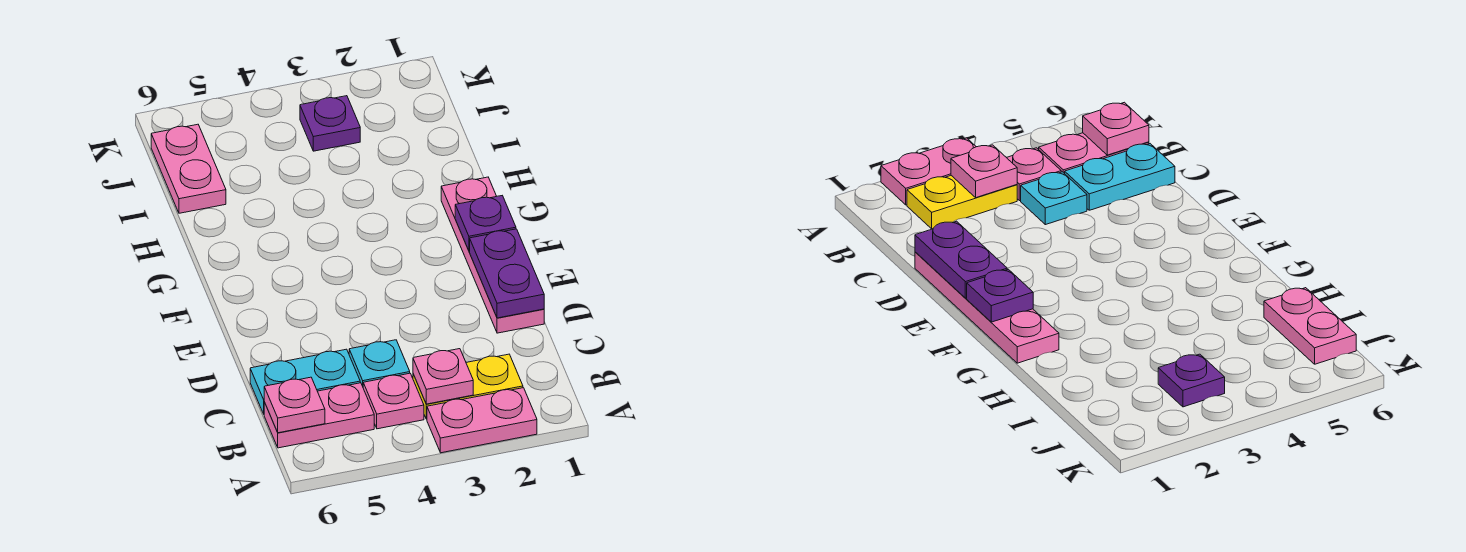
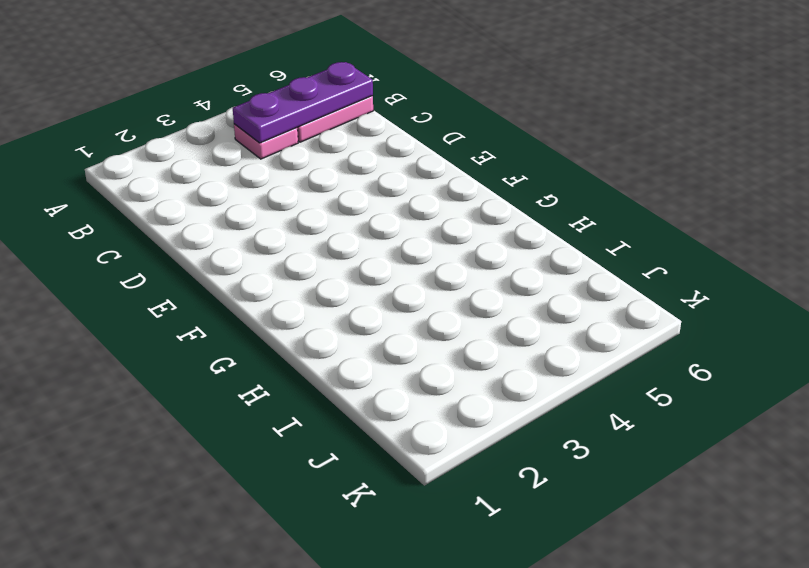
purple plate B4:B6 level 2 -> pink plate B6 level 2
none -> pink plate A2:A3 level 1
none -> yellow plate B2:B3 level 1
none -> cyan plate C4 level 1

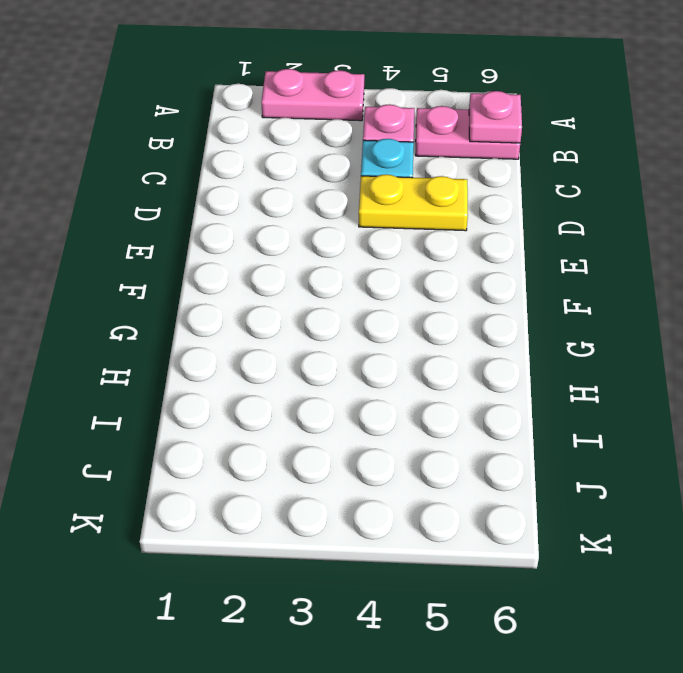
yellow plate D4:D5 level 1 -> yellow plate B2:B3 level 1
none -> cyan plate C5:C6 level 1
none -> pink plate D1:G1 level 1
none -> pink plate I6:J6 level 1

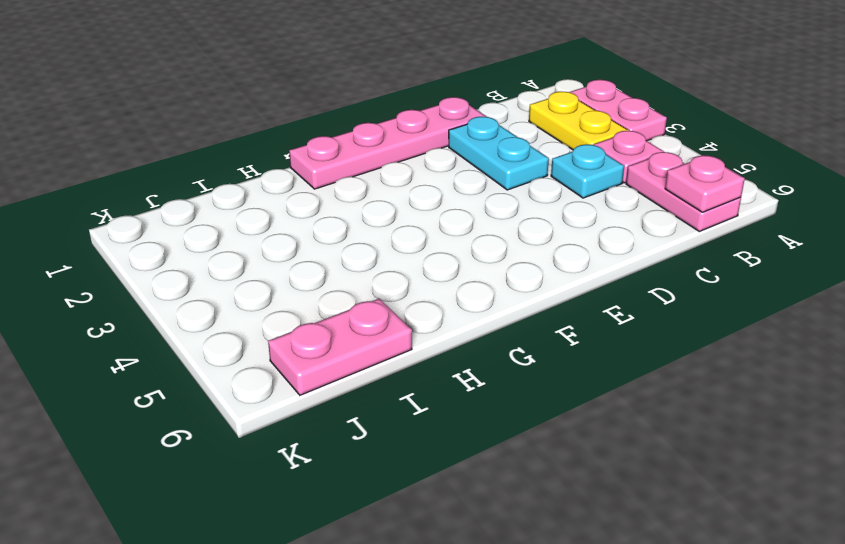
cyan plate D2:D3 level 1 -> cyan plate C5:C6 level 1
none -> purple plate J3 level 1
none -> pink plate B3 level 2
none -> purple plate D1:E1 level 2

